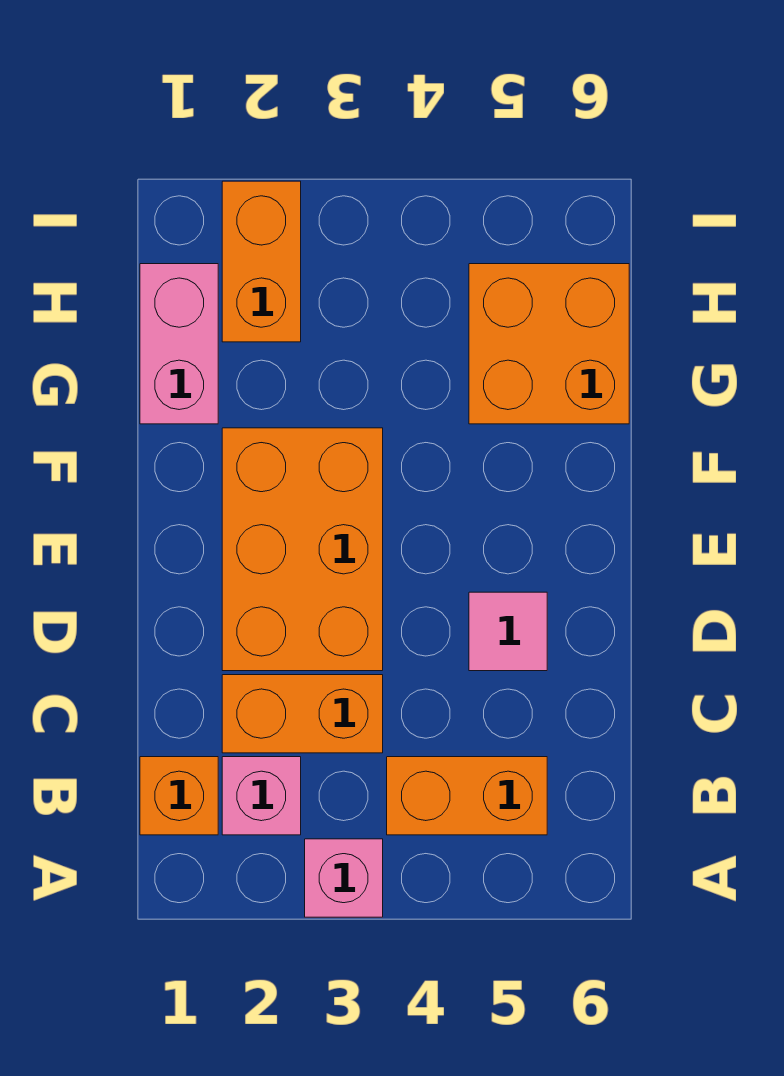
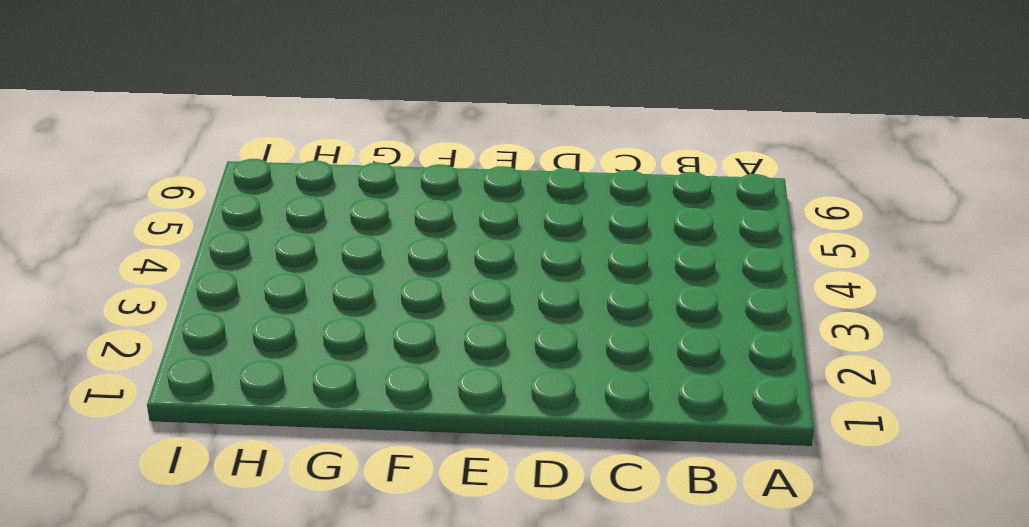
none -> pink brick A3 level 1
none -> orange brick B1 level 1

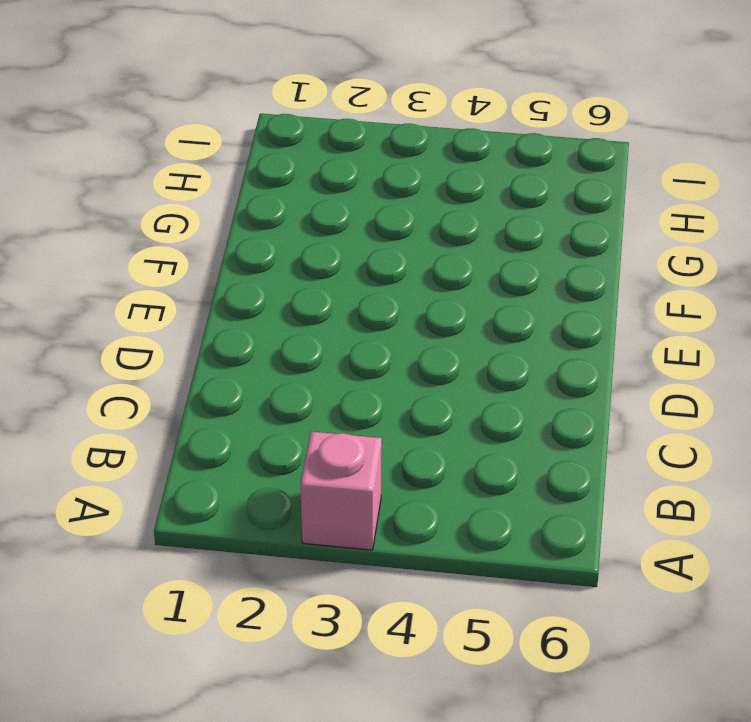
none -> orange brick B1 level 1
none -> pink brick B2 level 1

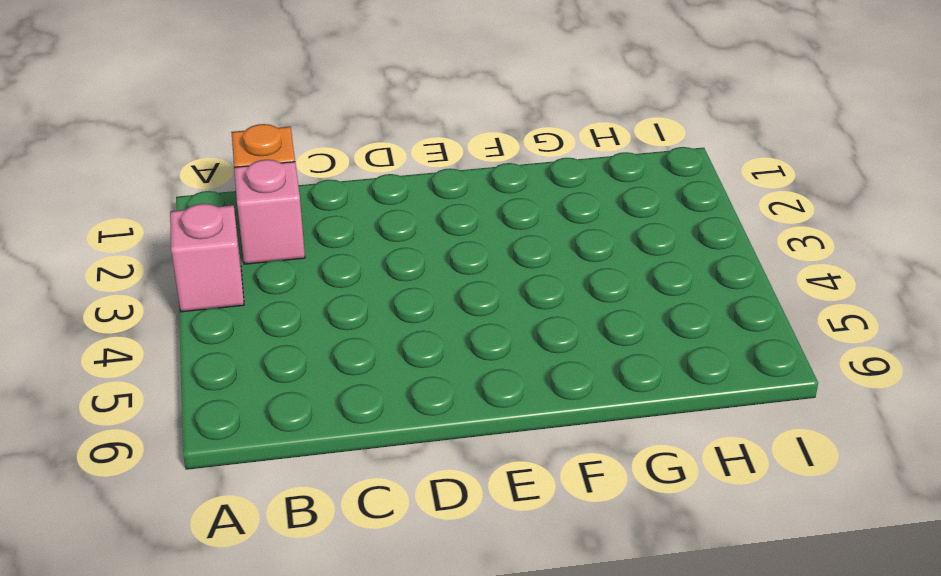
none -> orange brick B4:B5 level 1
none -> orange brick C2:C3 level 1

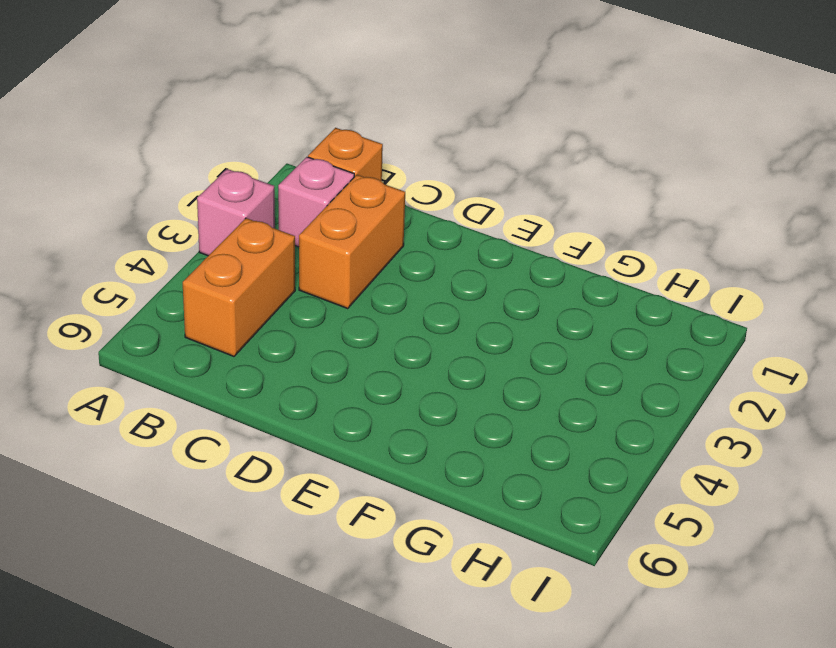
none -> orange brick D2:F3 level 1
none -> pink tile D5 level 1

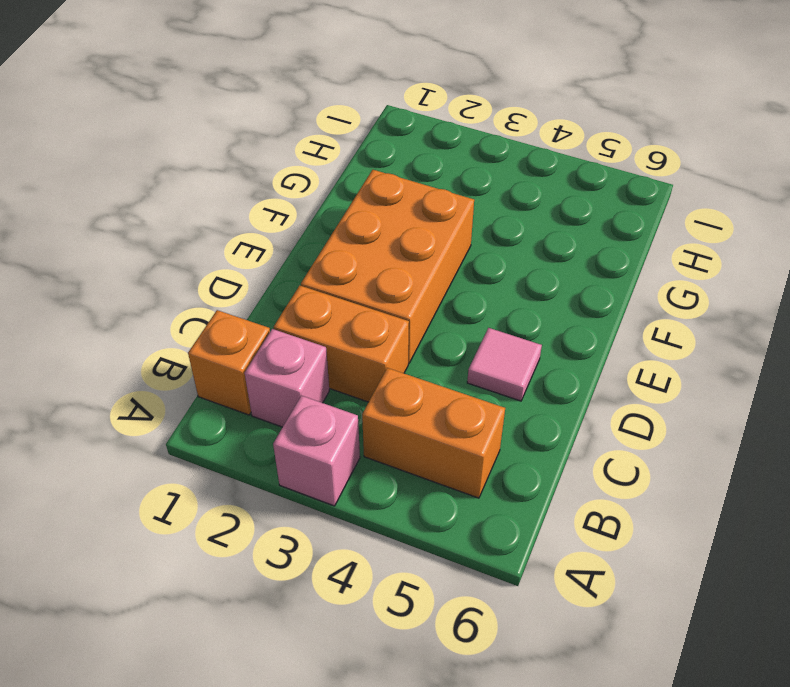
none -> pink brick G1:H1 level 1
none -> orange brick G5:H6 level 1

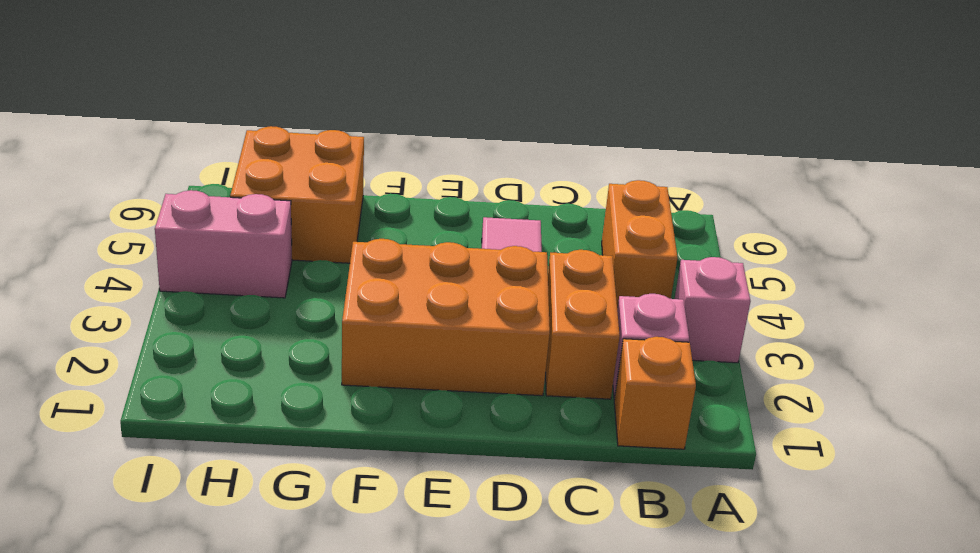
pink brick H4:I4 level 1 -> pink brick G1:H1 level 1
none -> orange brick H2:I2 level 1

